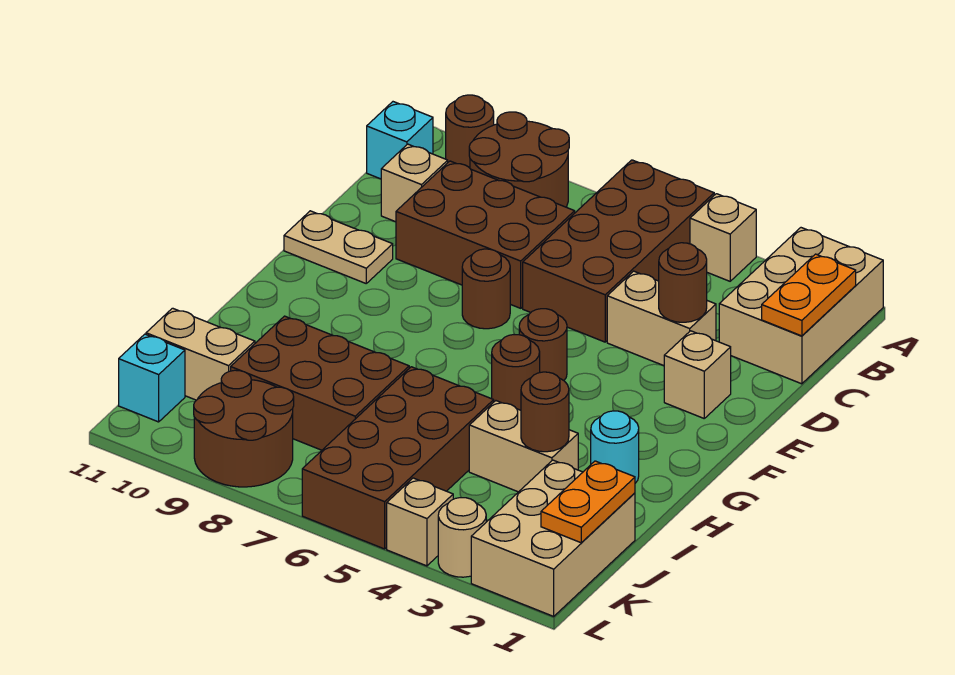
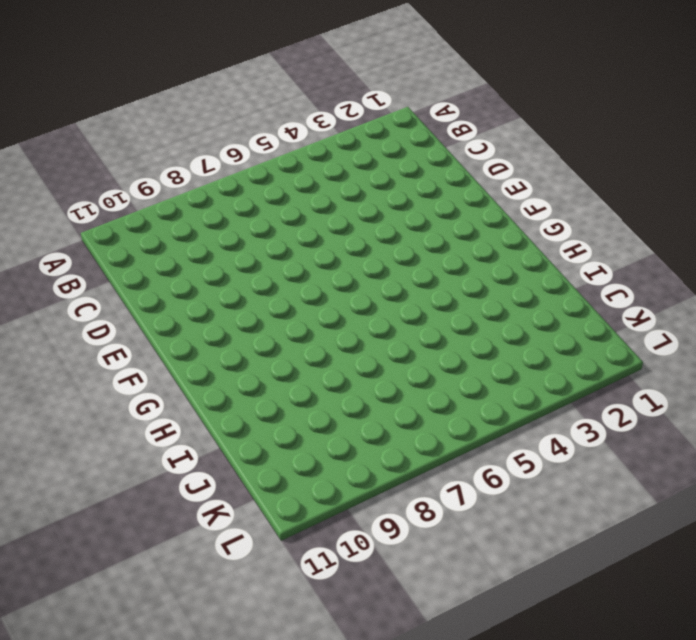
none -> tan brick A1:C2 level 1
none -> tan brick A4 level 1
none -> brown brick A5:D6 level 1

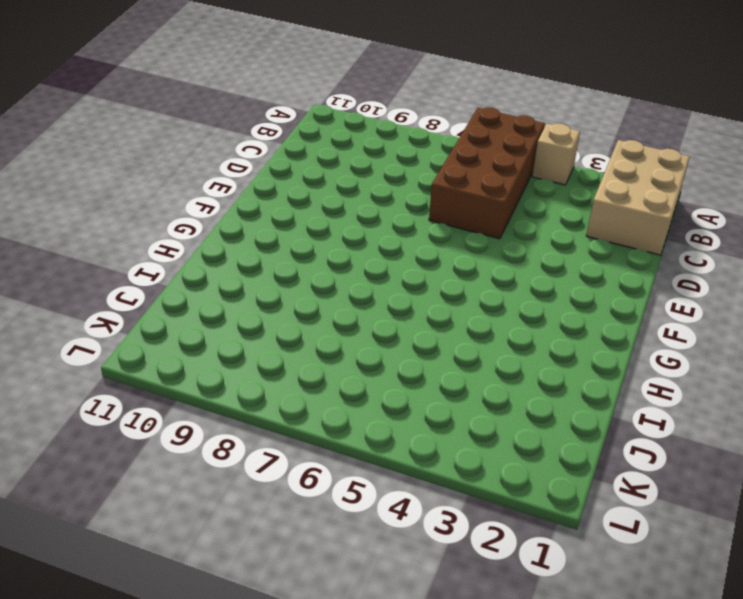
none -> brown round brick A8:B9 level 1
none -> brown round brick A10 level 1
none -> cyan brick B11 level 1

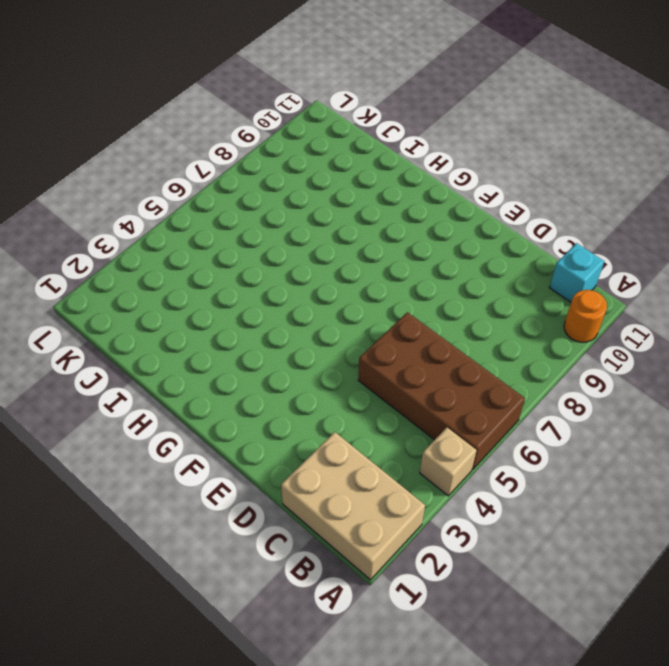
orange round brick A10 level 1 -> brown round brick A10 level 1
none -> brown round brick A8:B9 level 1
none -> brown brick C7:D9 level 1
none -> tan brick C10 level 1

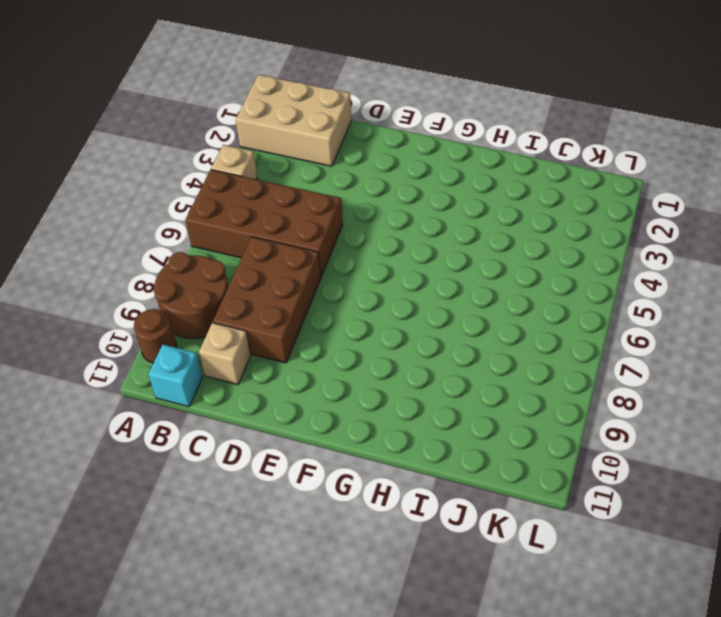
none -> tan brick D3:D4 level 1
none -> tan brick E2 level 1
none -> brown round brick E7 level 1

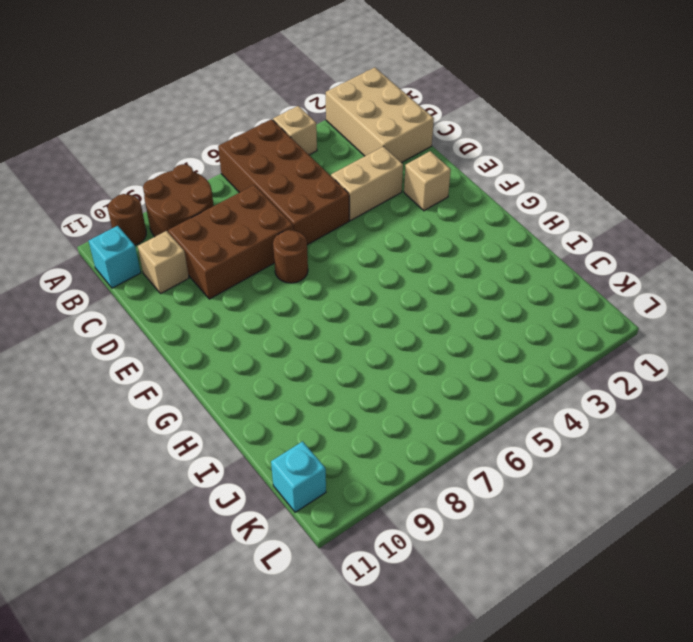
none -> tan plate E10:E11 level 1
none -> brown round brick F5 level 1
none -> brown round brick G5 level 1

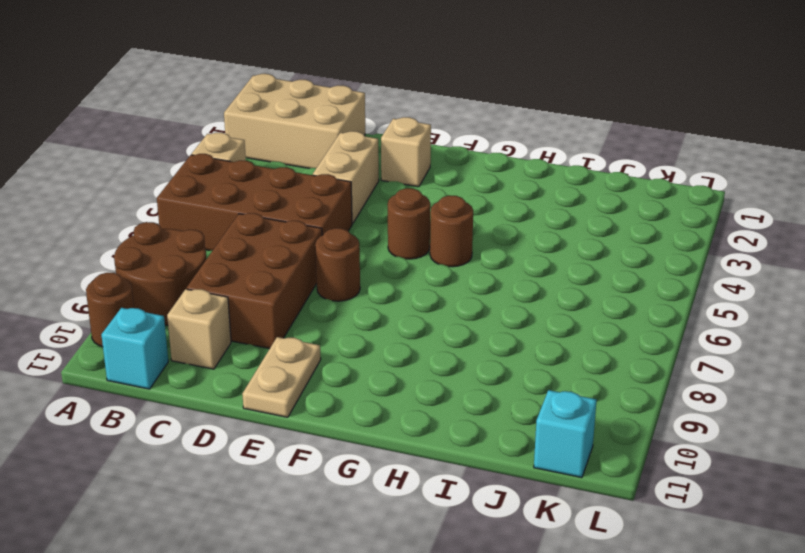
none -> cyan round brick H2 level 1
none -> tan brick I3:I4 level 1
none -> brown brick I5:L6 level 1

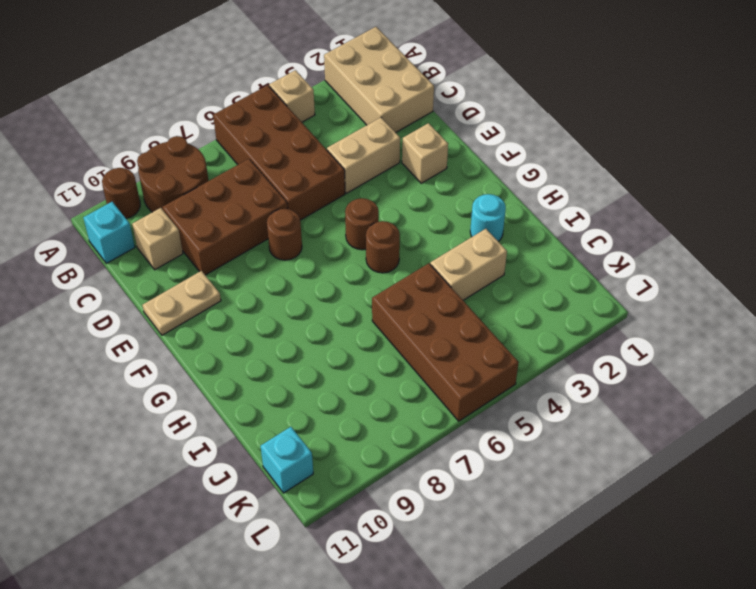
none -> brown brick I7:J9 level 1
none -> tan brick J1:L2 level 1
none -> tan brick J10:J11 level 1

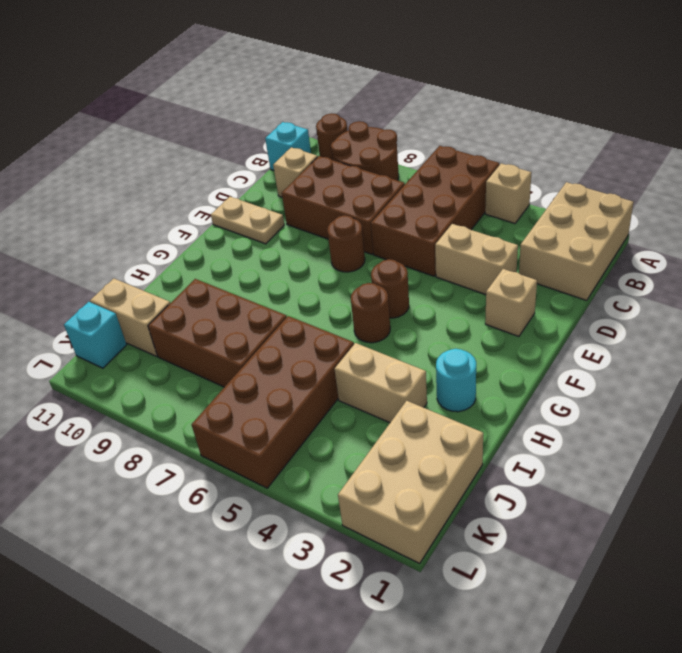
none -> brown round brick K8:L9 level 1
none -> tan round brick L3 level 1
none -> tan brick L4 level 1

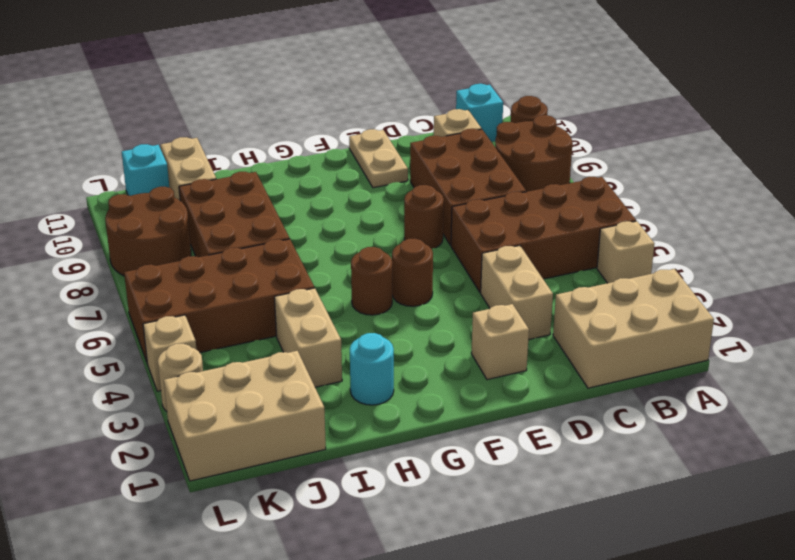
none -> orange plate B1:C1 level 2
none -> brown round brick D3 level 2
none -> brown round brick I3 level 2

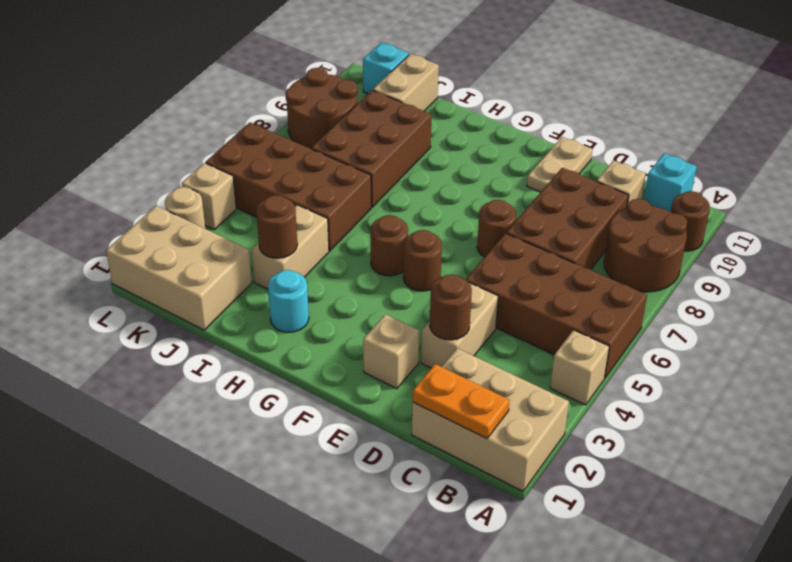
none -> orange plate J1:K1 level 2

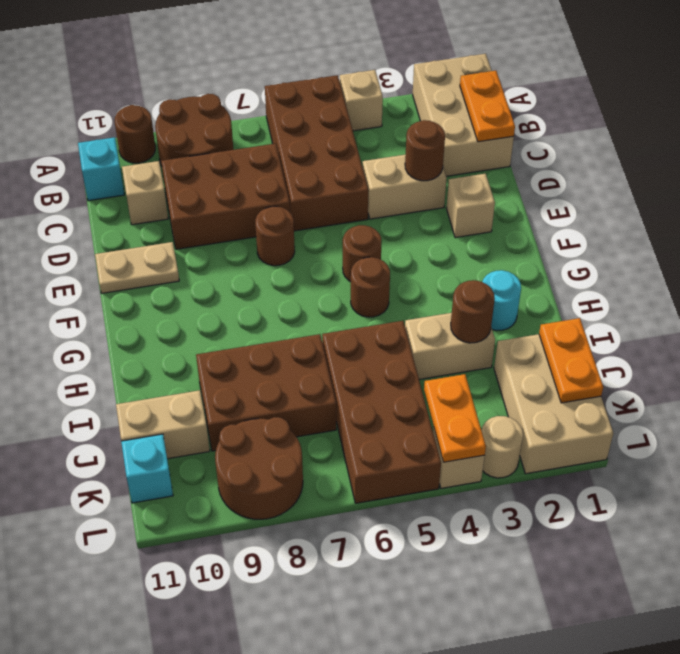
orange plate K4:L4 level 2 -> none

